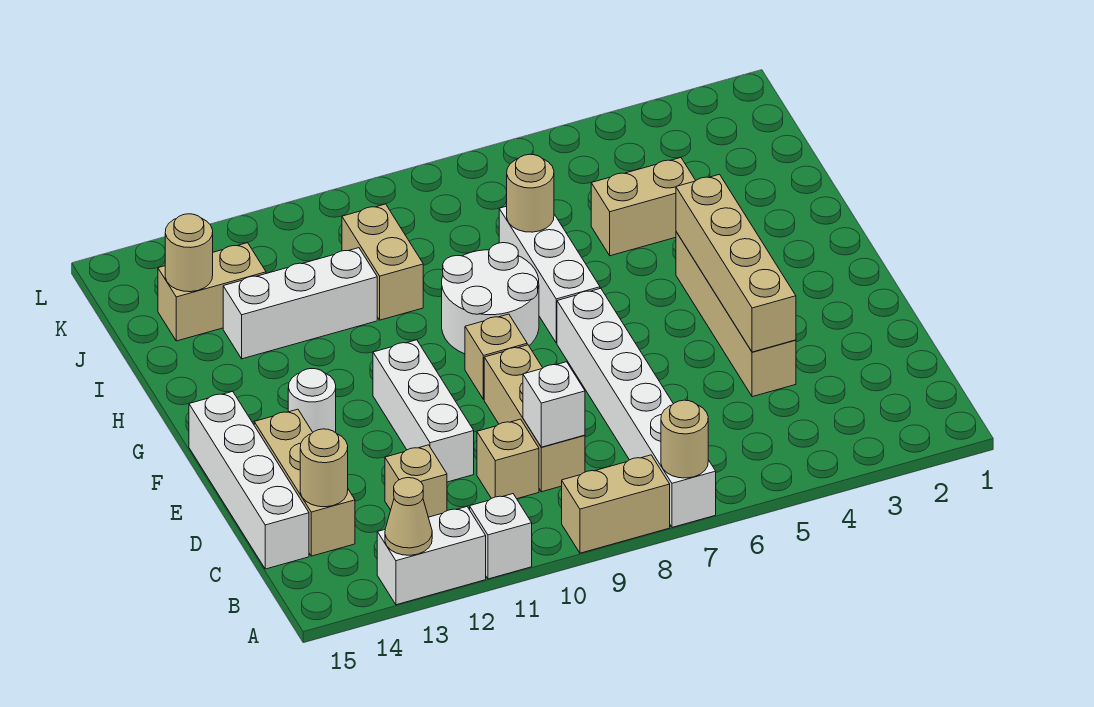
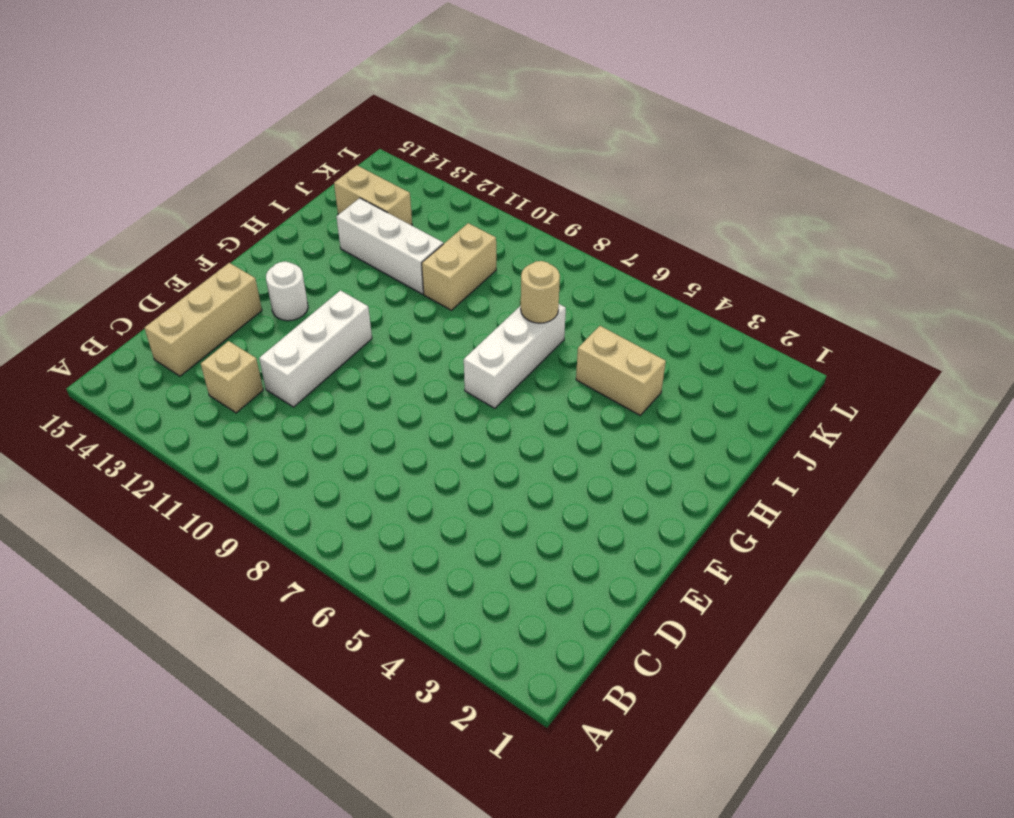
none -> white brick A7:F7 level 1
none -> tan brick A8:A9 level 1
none -> white brick A11 level 1

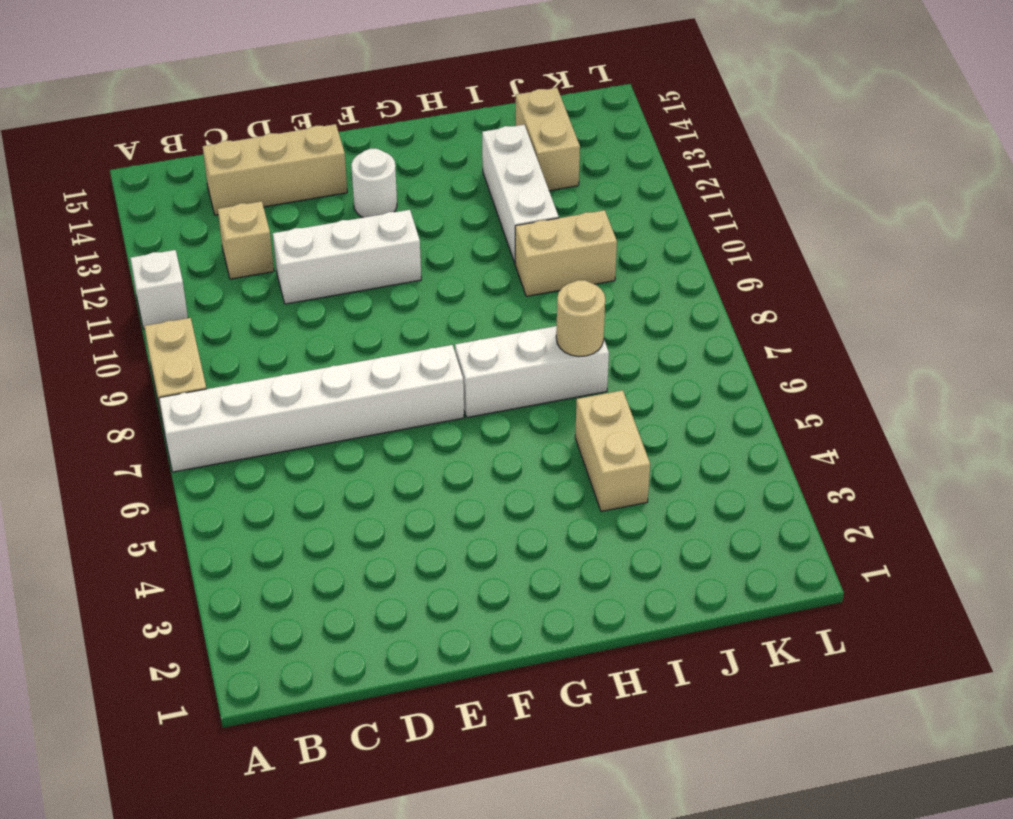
none -> white brick A12:A13 level 1
none -> tan brick C9:E9 level 1
none -> tan brick C10 level 1

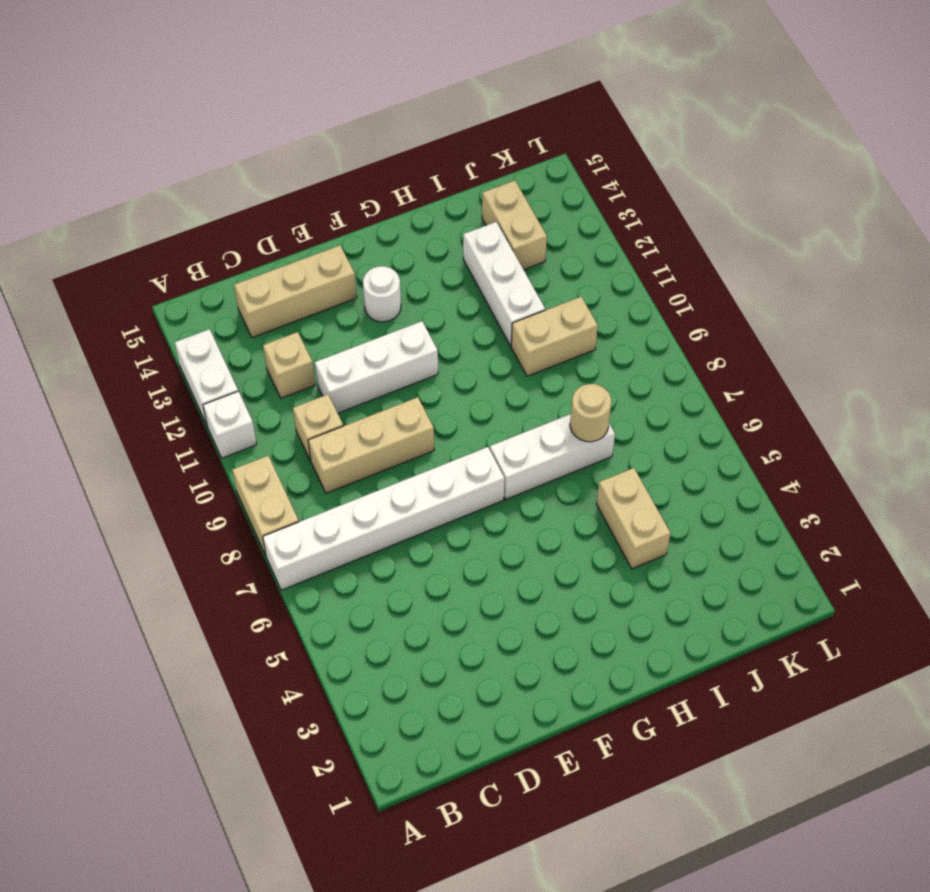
none -> white brick C15:F15 level 1
none -> tan brick D4:G4 level 1
none -> tan brick F9 level 1

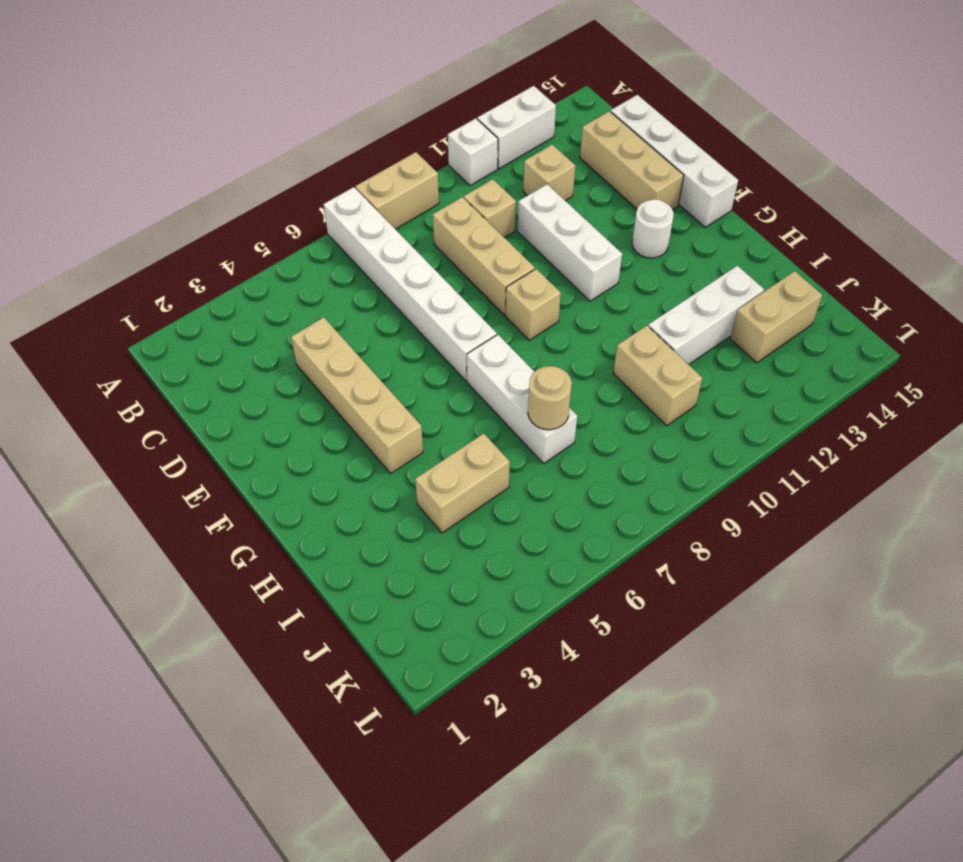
none -> white round brick G8:H9 level 1
none -> tan round brick A7 level 2
none -> tan cone A13 level 2

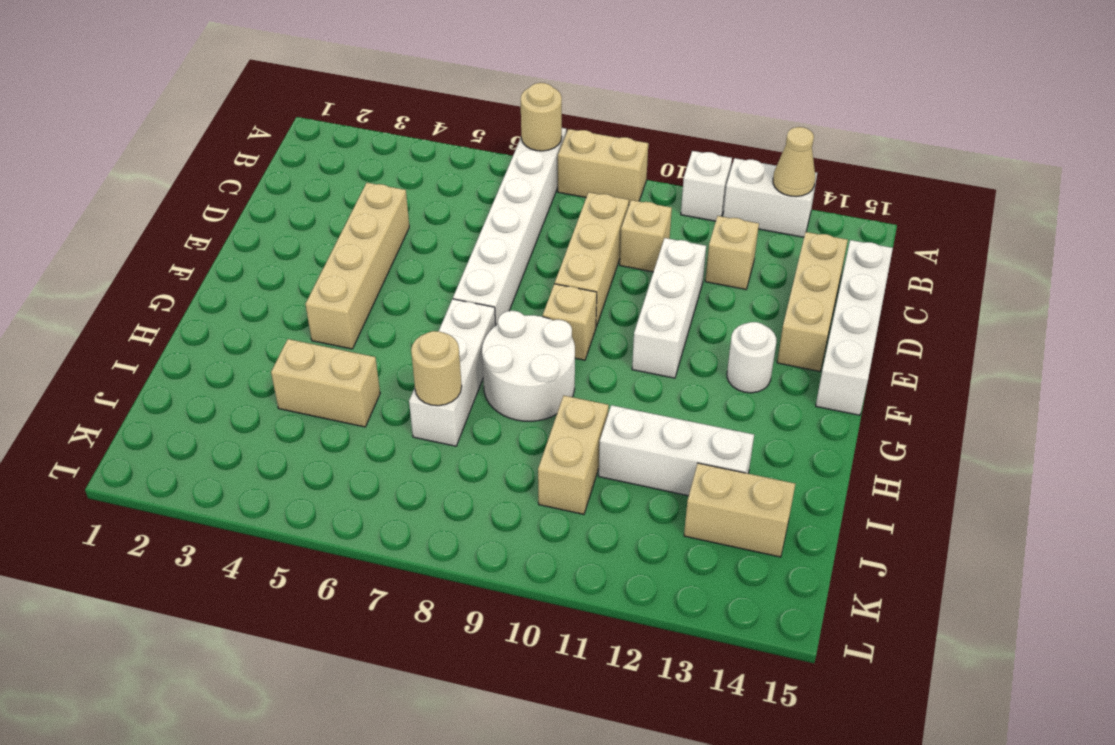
none -> white brick C9 level 2
none -> tan round brick C14 level 2
none -> tan brick D4:G4 level 2

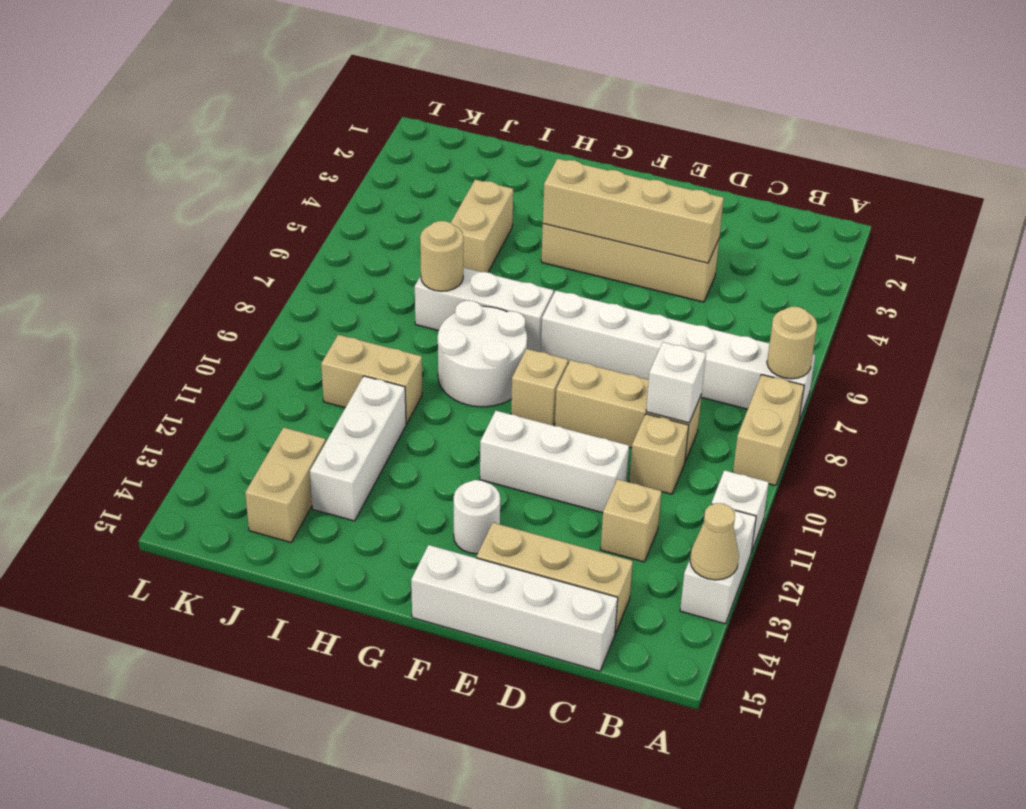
none -> tan round brick C14 level 2
none -> tan round brick J14 level 2

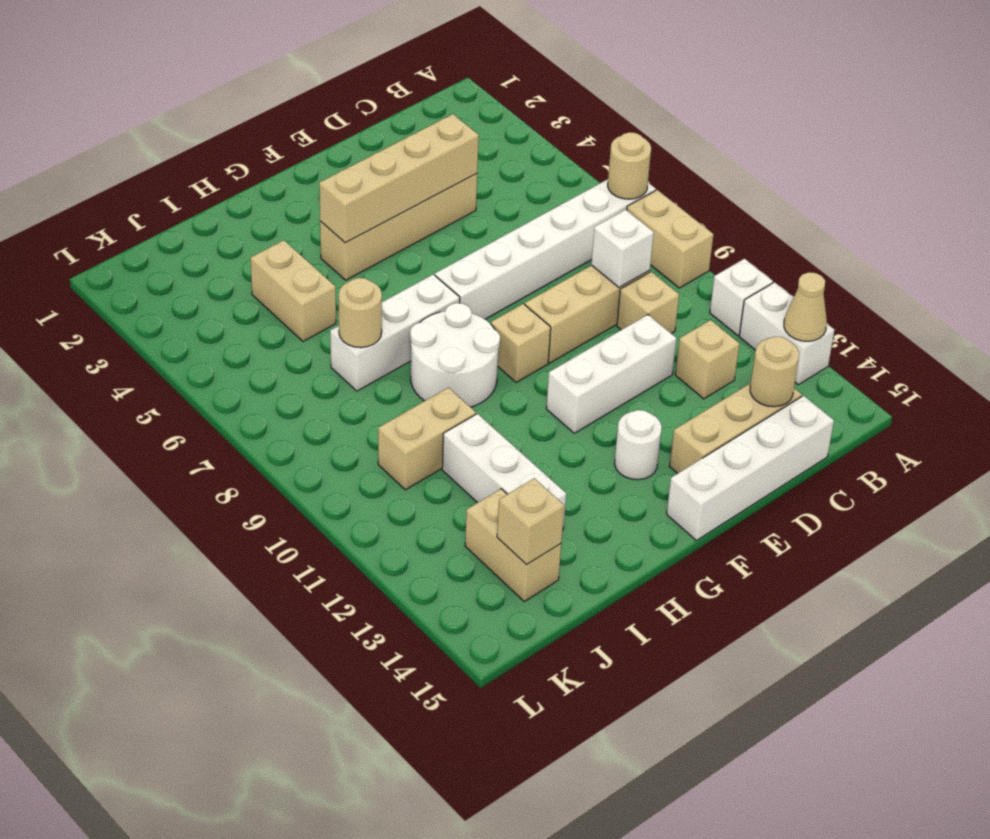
tan brick J14 level 2 -> tan round brick J14 level 2

